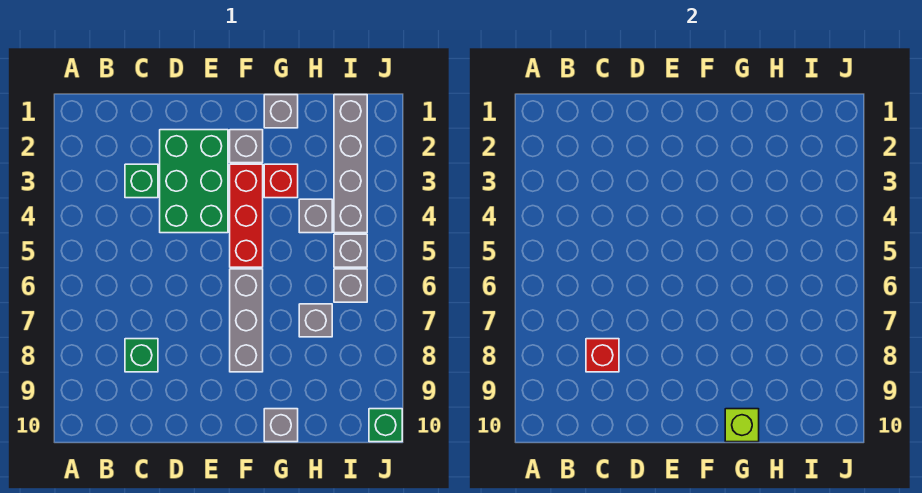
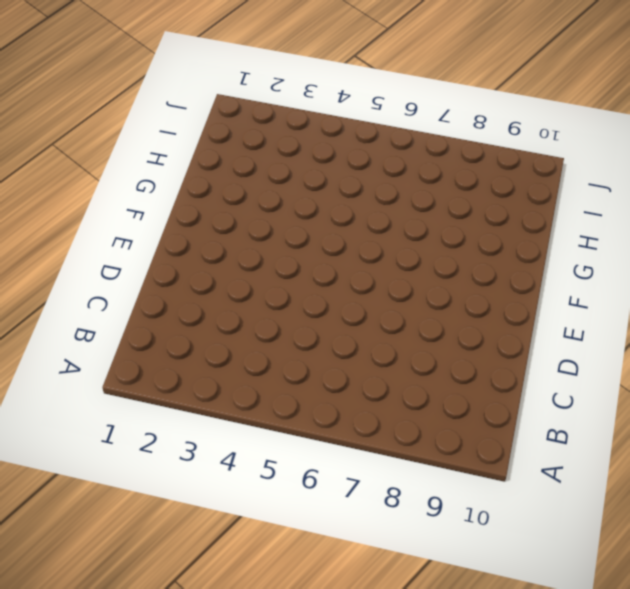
none -> green brick C3 level 1
none -> green brick C8 level 1
none -> green brick D2:E4 level 1

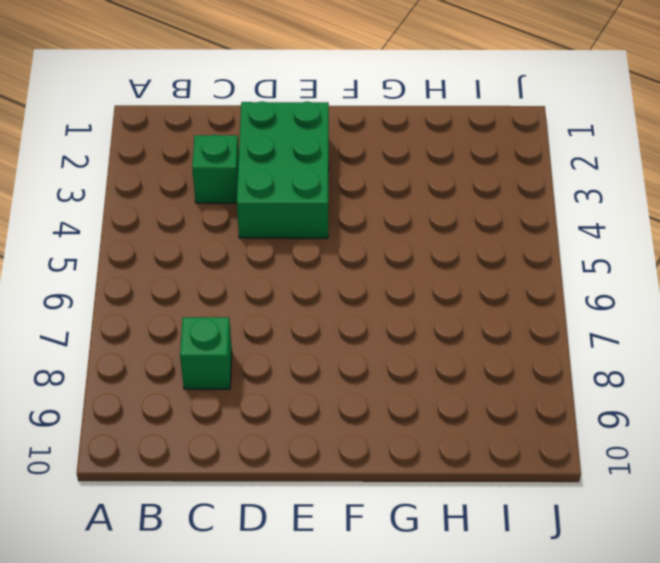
none -> grey brick F2 level 1
none -> red brick F3:F5 level 1
none -> grey brick F6:F8 level 1

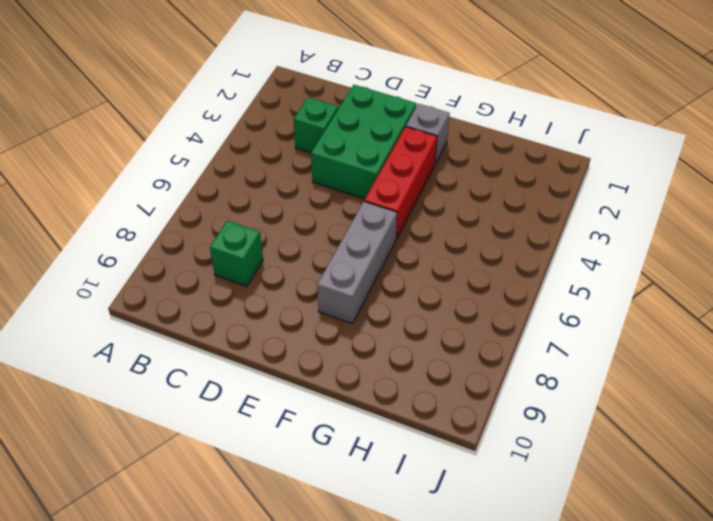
none -> grey brick G1 level 1
none -> red brick G3 level 1
none -> grey brick G10 level 1

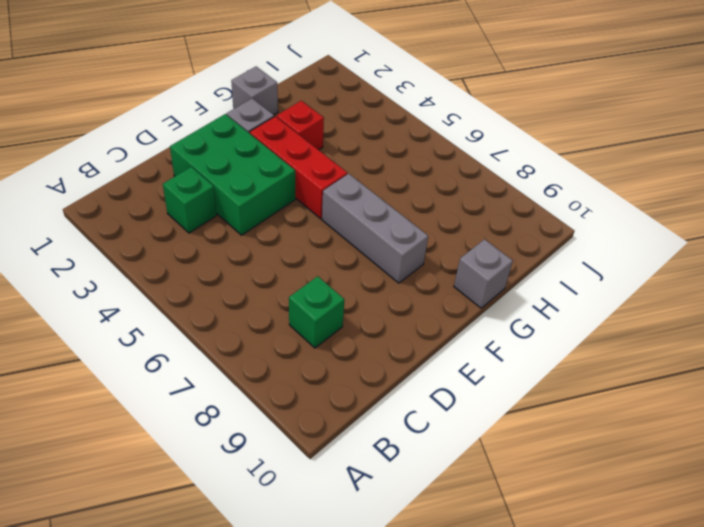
none -> grey brick H4 level 1
none -> grey brick H7 level 1
none -> grey brick I1:I4 level 1

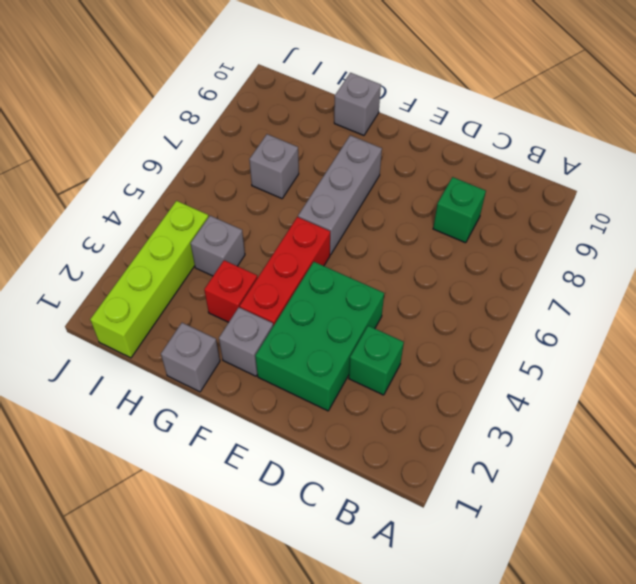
lime brick I1:I4 level 1 -> grey brick I1:I4 level 1
none -> grey brick I5 level 1
none -> grey brick I6 level 1
none -> green brick J10 level 1

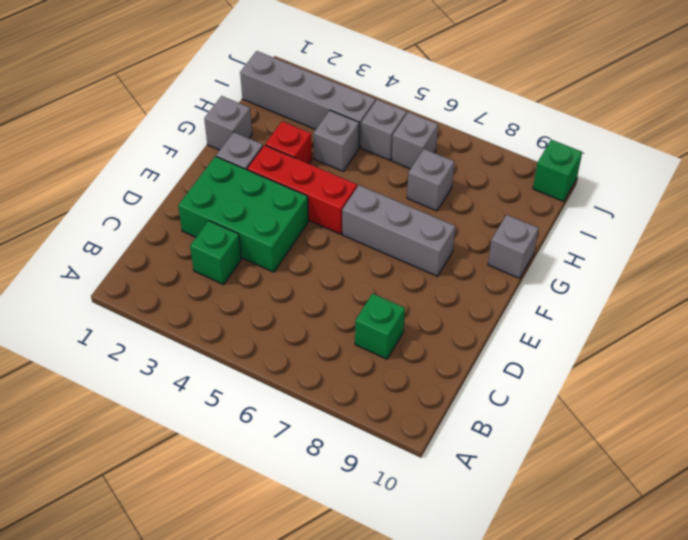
none -> red brick C8 level 2
none -> lime brick G10 level 2

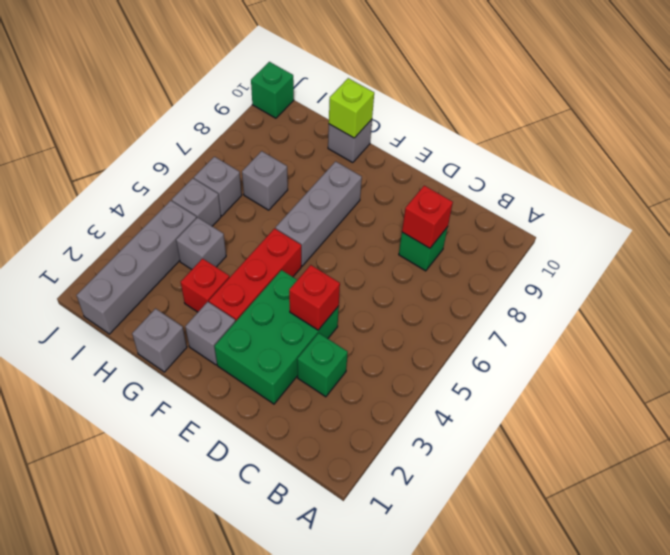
red brick D4 level 2 -> none

